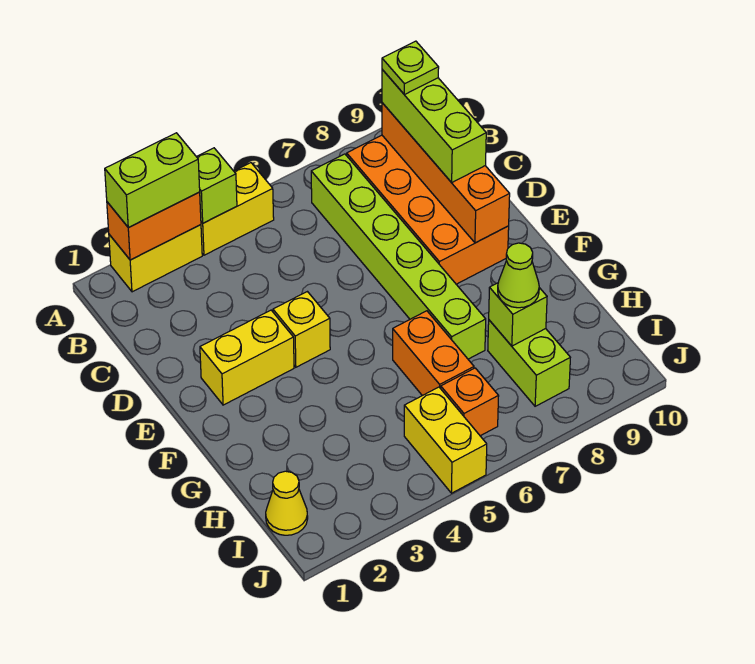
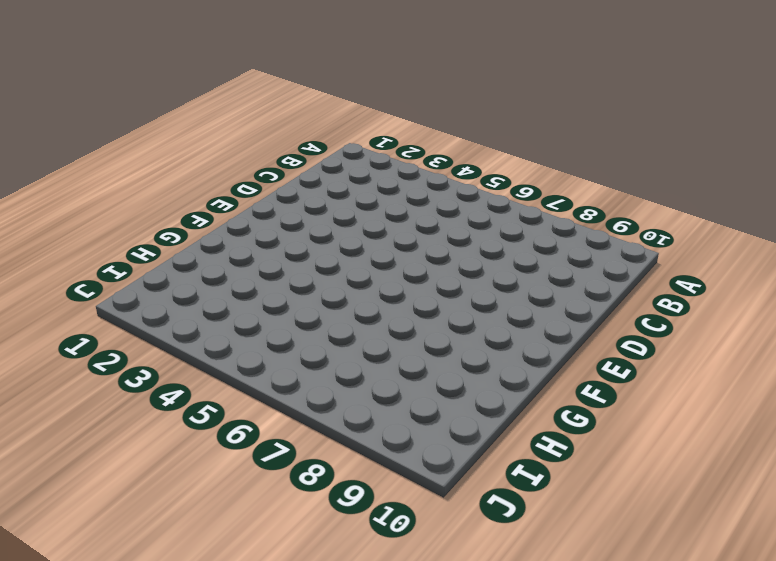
none -> yellow brick A2:A3 level 1
none -> yellow brick A4:A5 level 1
none -> lime brick B7:G7 level 1

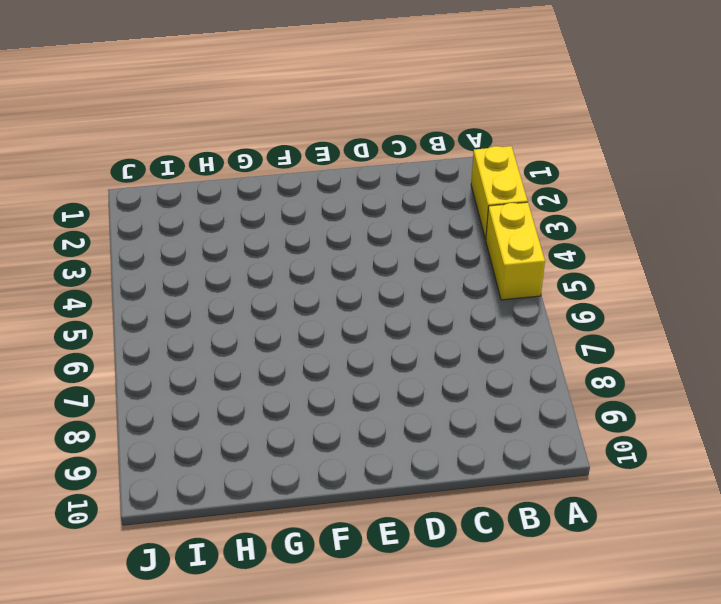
none -> lime brick B7:G7 level 1
none -> orange brick B8:E9 level 1
none -> yellow brick E2:E3 level 1

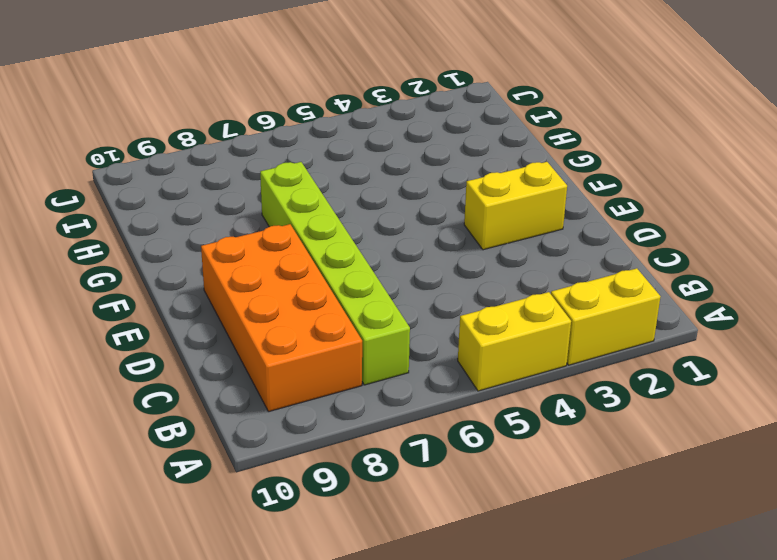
none -> yellow brick E4 level 1
none -> orange brick G6:H6 level 1
none -> lime brick H8:I8 level 1

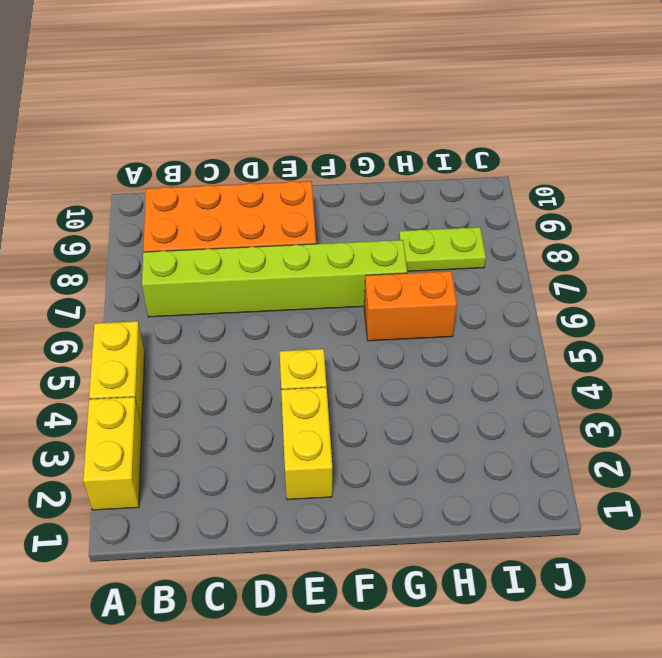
lime plate H8:I8 level 1 -> lime brick H8:I8 level 1
none -> yellow cone I1 level 1
none -> yellow brick I5:J5 level 1
none -> orange brick I6 level 1

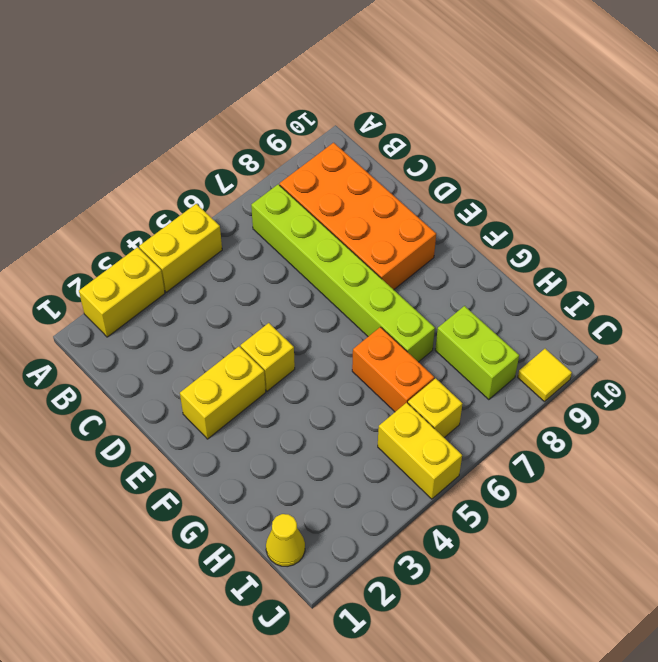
yellow brick I6 level 1 -> orange brick I6 level 1
yellow tile J9 level 1 -> none
none -> orange brick A2:A3 level 2
none -> lime brick A4 level 2
none -> orange brick B9:E9 level 2

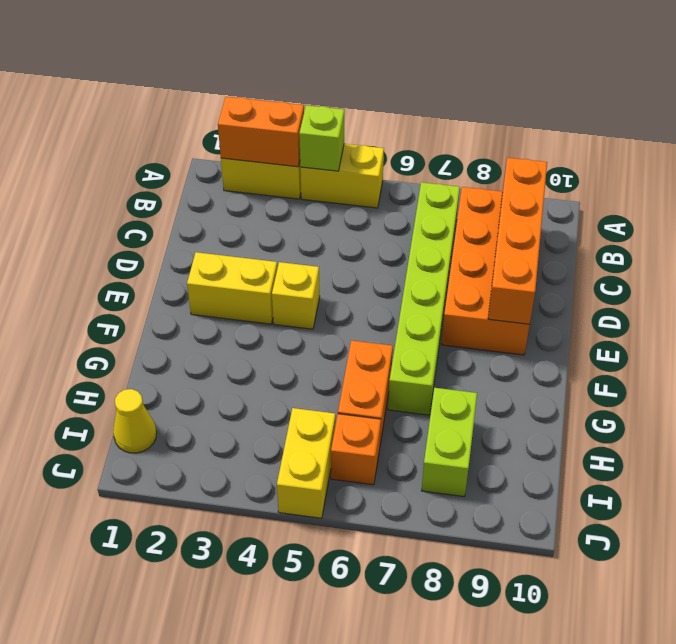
none -> lime brick H8 level 2
none -> lime brick A2:A3 level 3
none -> lime brick B9:D9 level 3

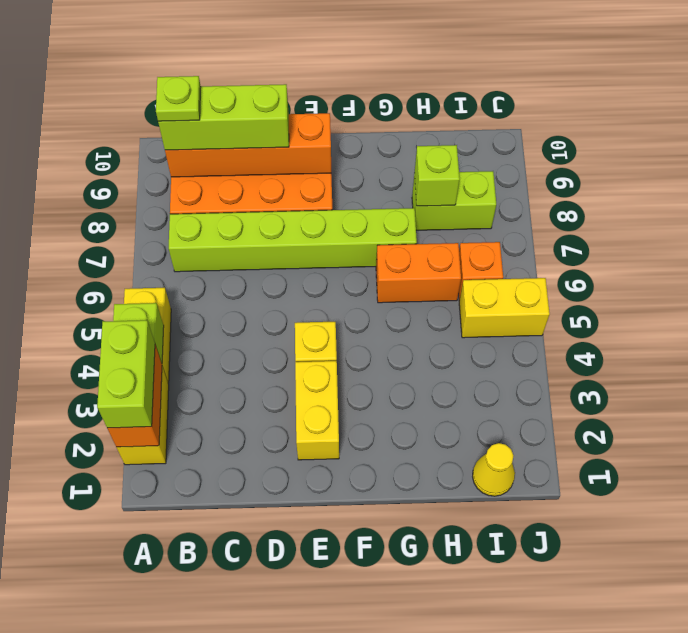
none -> lime cone H8 level 3

